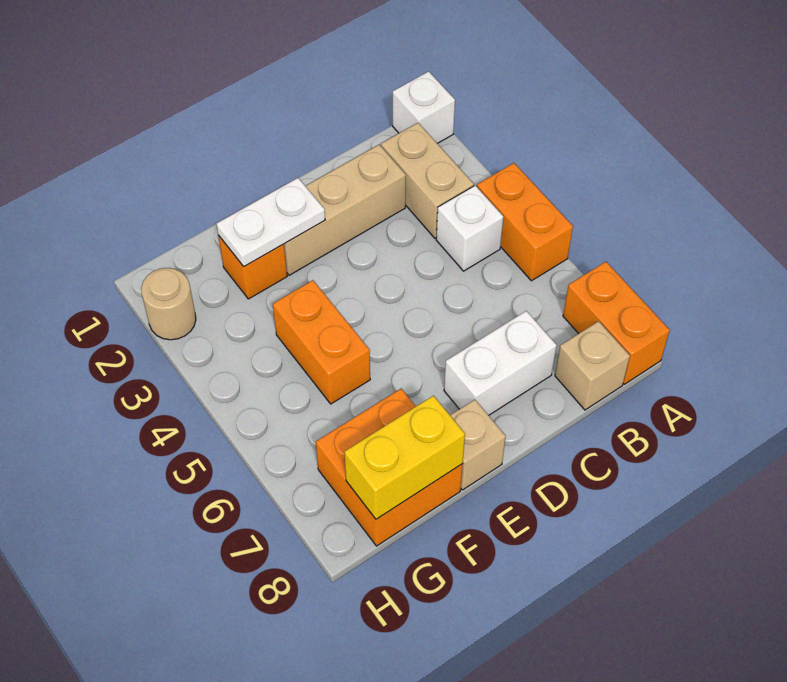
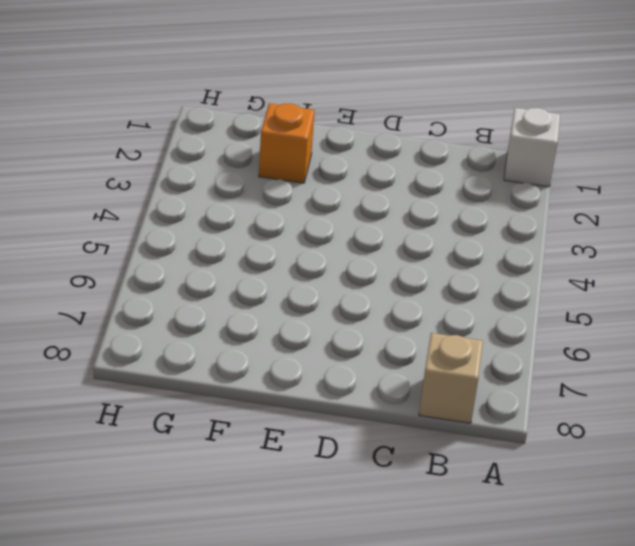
none -> orange brick A4:A5 level 1
none -> orange brick A7:A8 level 1
none -> tan brick B2:B3 level 1

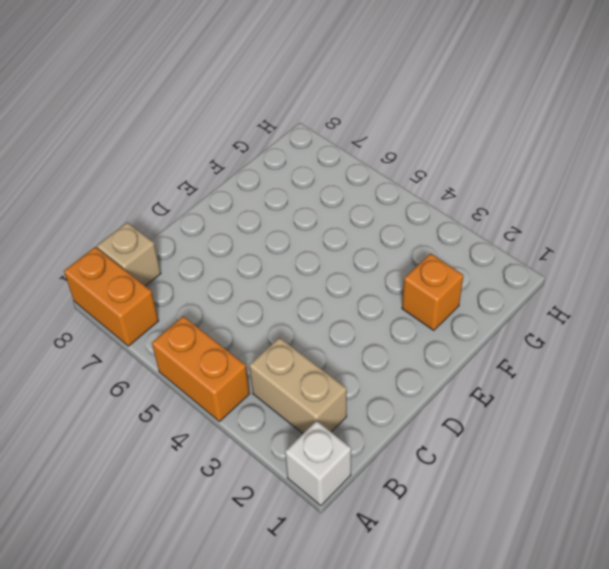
none -> white brick B4 level 1
none -> tan brick C2:E2 level 1
none -> white brick C7:D7 level 1

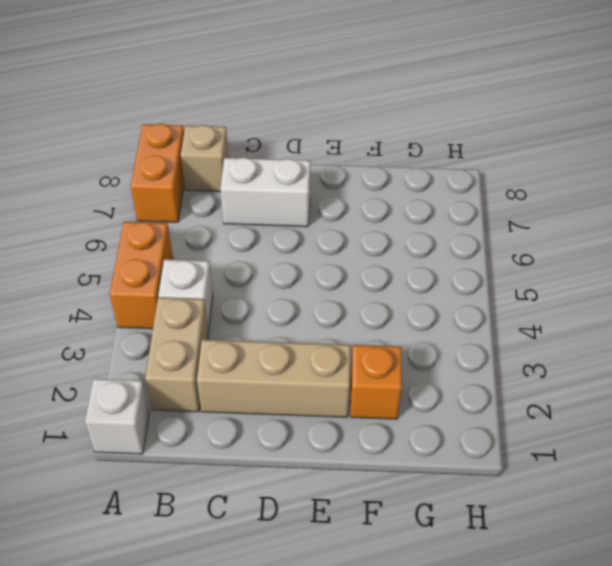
none -> tan brick E8 level 1
none -> orange brick F4:F5 level 1
none -> orange brick F7:G8 level 1

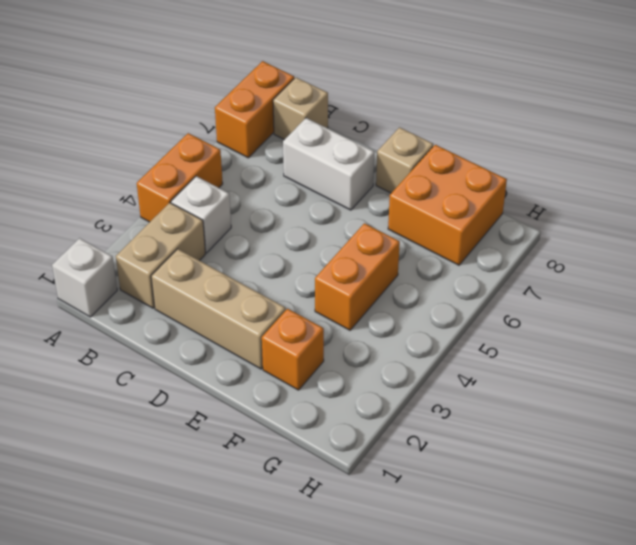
none -> tan round brick H2 level 1
none -> white plate E2:F2 level 2
none -> yellow brick F8:G8 level 2

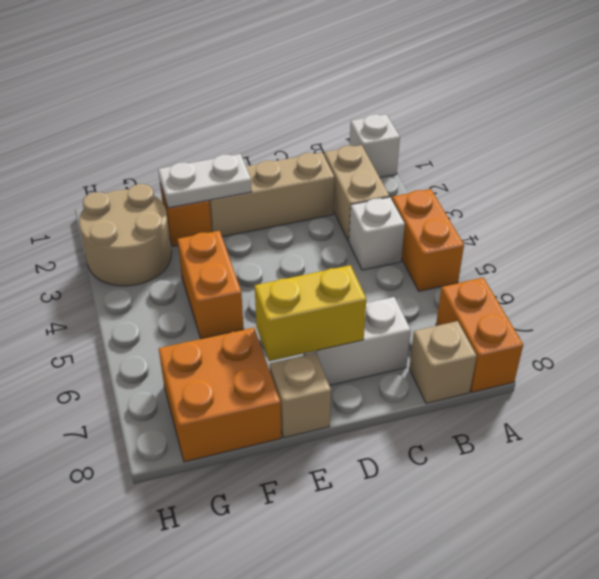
yellow brick D7:E7 level 2 -> yellow brick F8:G8 level 2
tan round brick G2:H3 level 1 -> tan round brick H2 level 1

